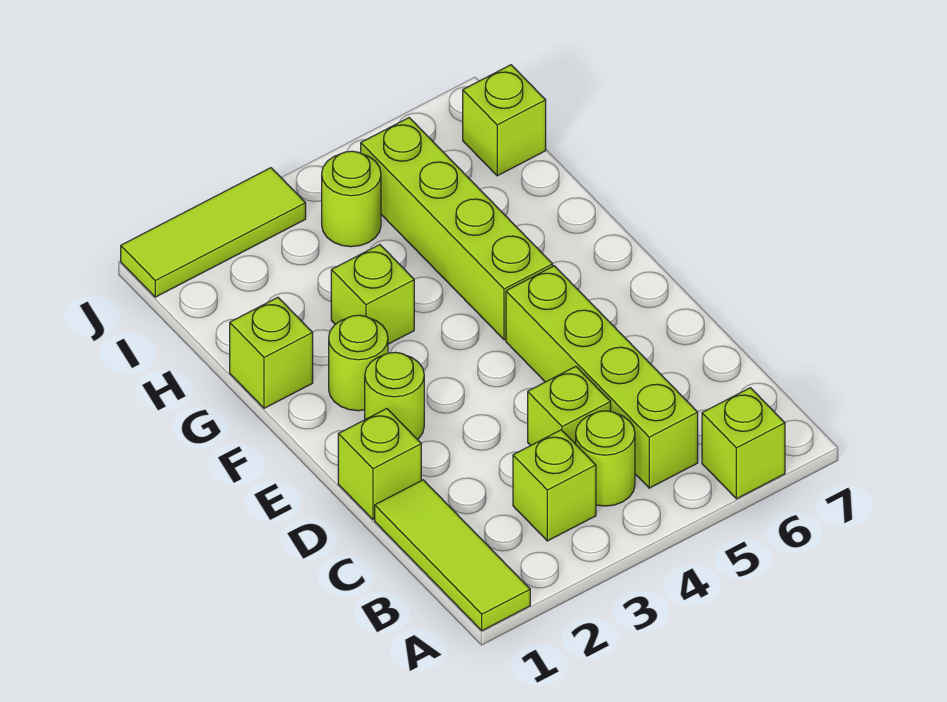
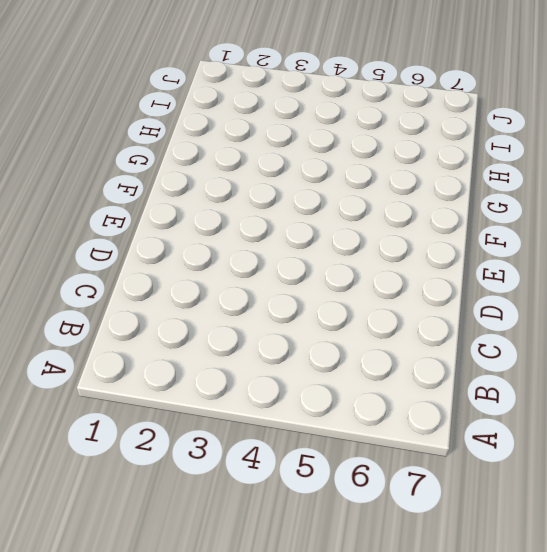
none -> lime tile A1:C1 level 1
none -> lime brick A6 level 1
none -> lime brick B3 level 1

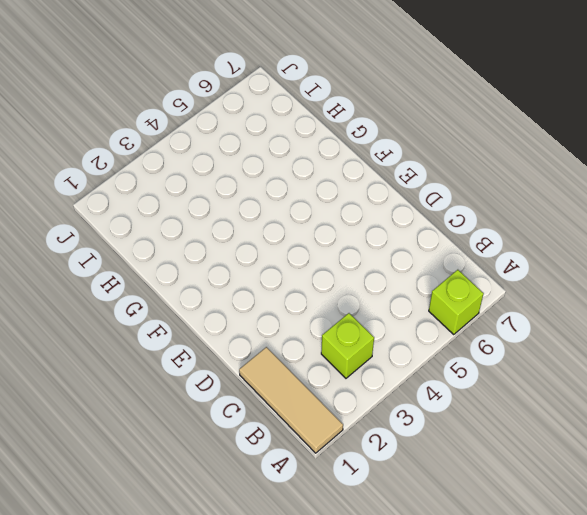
tan tile A1:C1 level 1 -> lime tile A1:C1 level 1
none -> lime round brick B4 level 1
none -> lime brick B5:E5 level 1
none -> lime brick C4 level 1

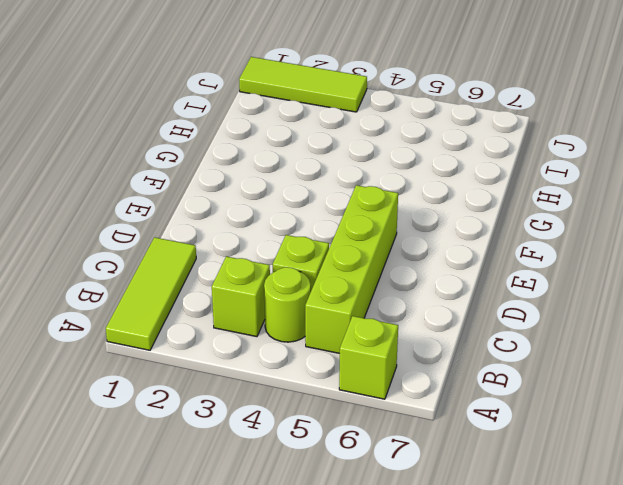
none -> lime brick D1 level 1
none -> lime round brick E2 level 1
none -> lime round brick F2 level 1

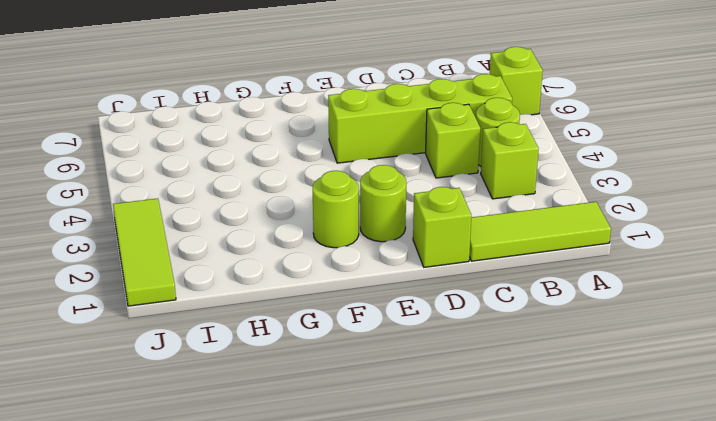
none -> lime brick F5:I5 level 1
none -> lime brick G1 level 1
none -> lime brick G3 level 1

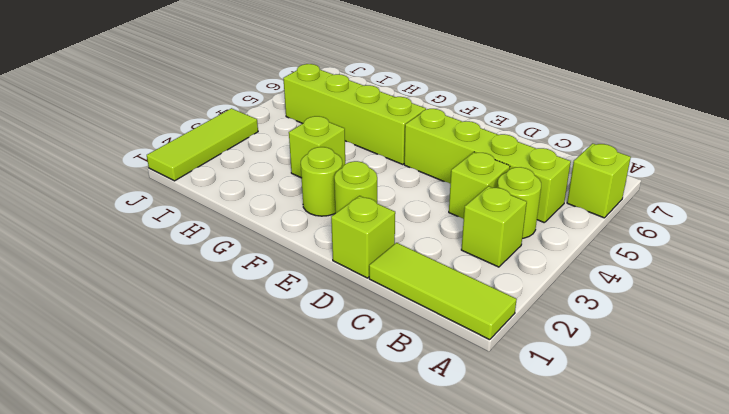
none -> lime brick G1 level 1
none -> lime round brick I4 level 1
none -> lime brick I7 level 1

